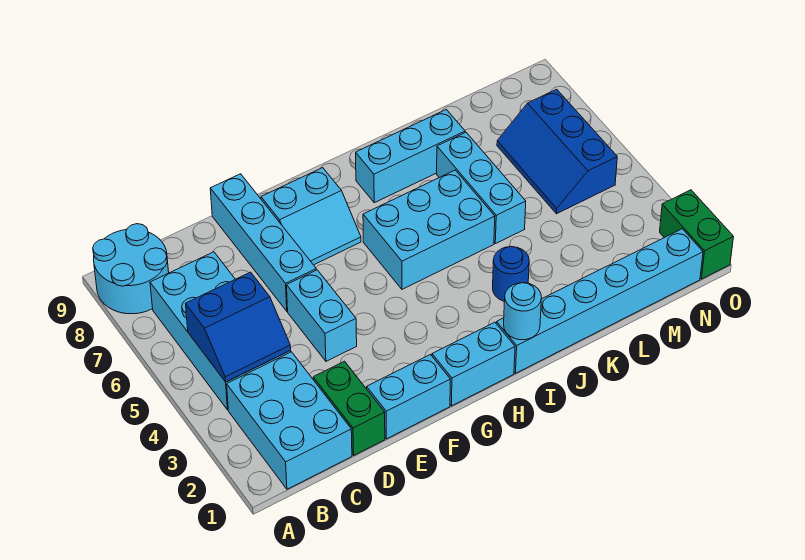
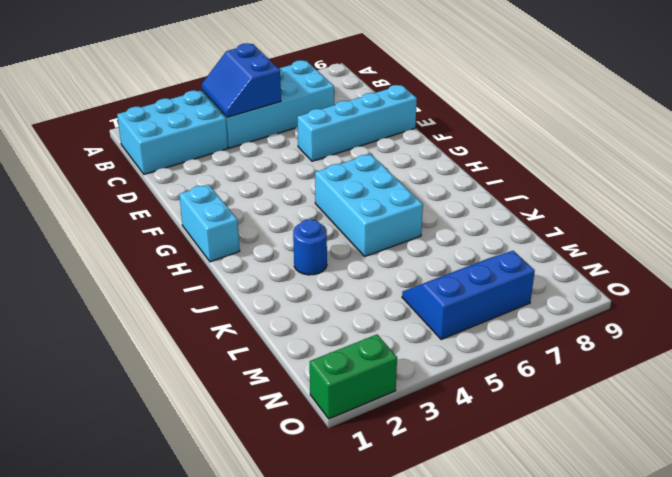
none -> cyan round brick A8:B9 level 1
none -> green brick D1:D2 level 1
none -> cyan brick E1:F1 level 1

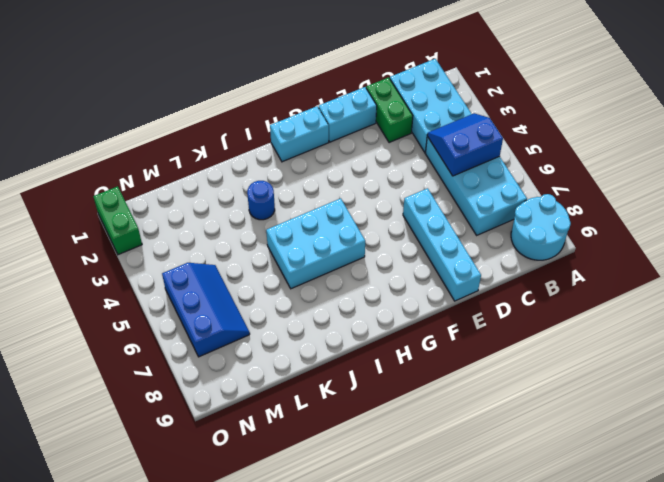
none -> cyan brick E4:E5 level 1
none -> cyan slope F7:G8 level 1 top 8
none -> cyan brick I1:N1 level 1

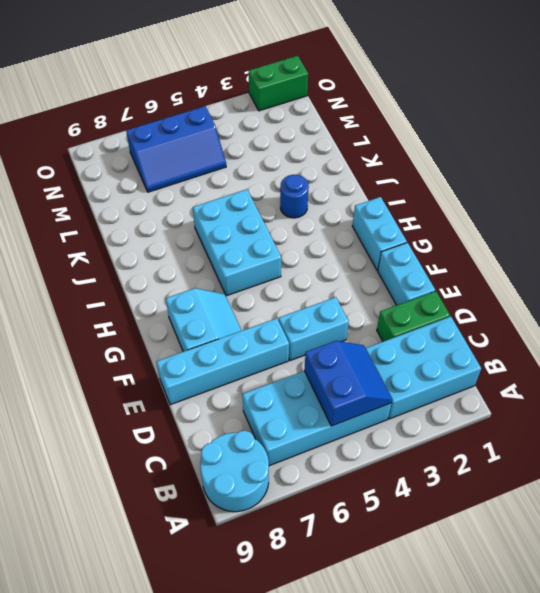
none -> cyan brick I1:N1 level 1
none -> cyan brick I8:K8 level 1
none -> cyan brick K5:K7 level 1

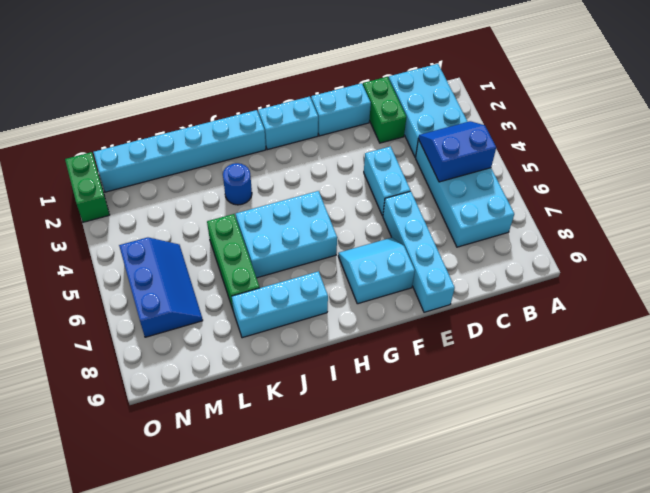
green brick K5:K7 level 1 -> cyan brick K5:K7 level 1
none -> cyan round brick A8:B9 level 1
none -> cyan round brick I1 level 2

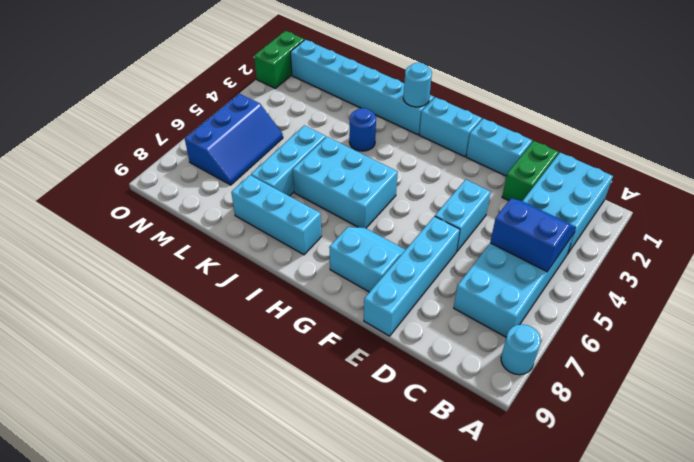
cyan round brick A8 level 1 -> cyan round brick A8:B9 level 1

